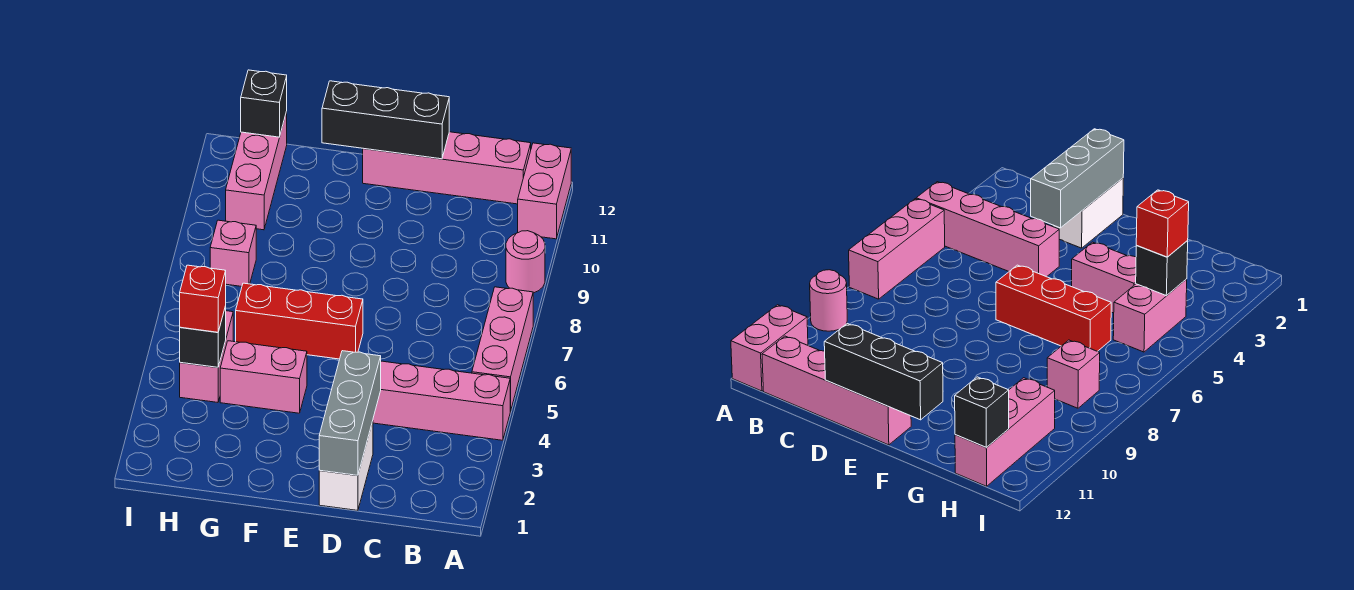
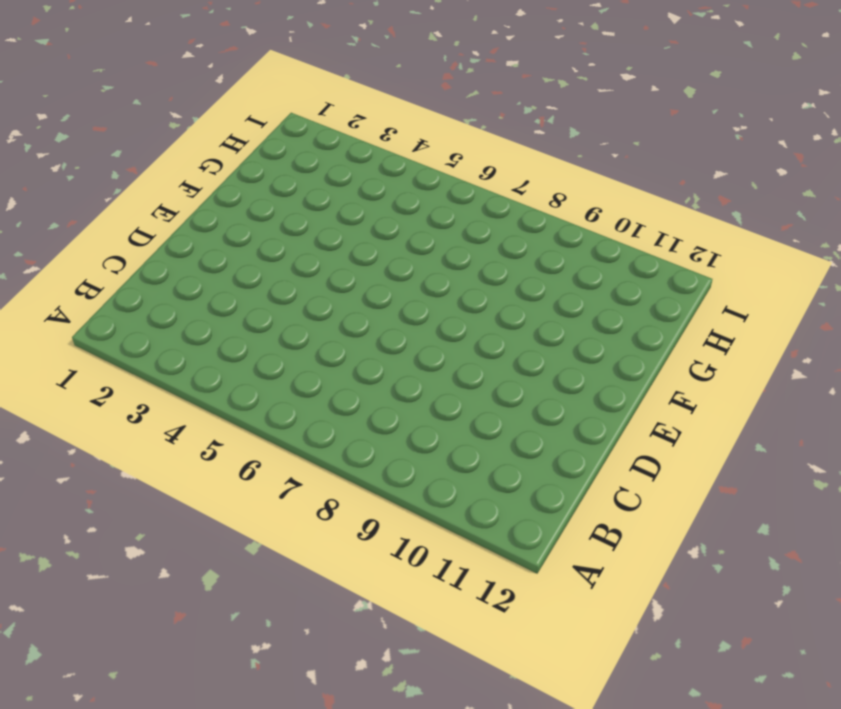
none -> pink brick A4:D4 level 1
none -> pink brick A5:A7 level 1
none -> pink round brick A9 level 1

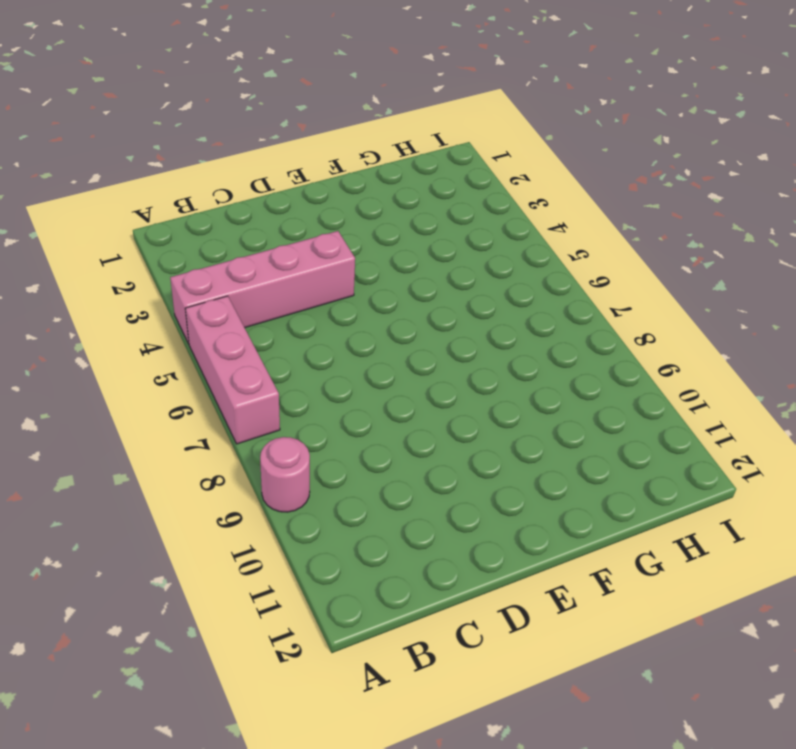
none -> pink brick A11:A12 level 1
none -> pink brick B12:E12 level 1
none -> white brick D1:D2 level 1

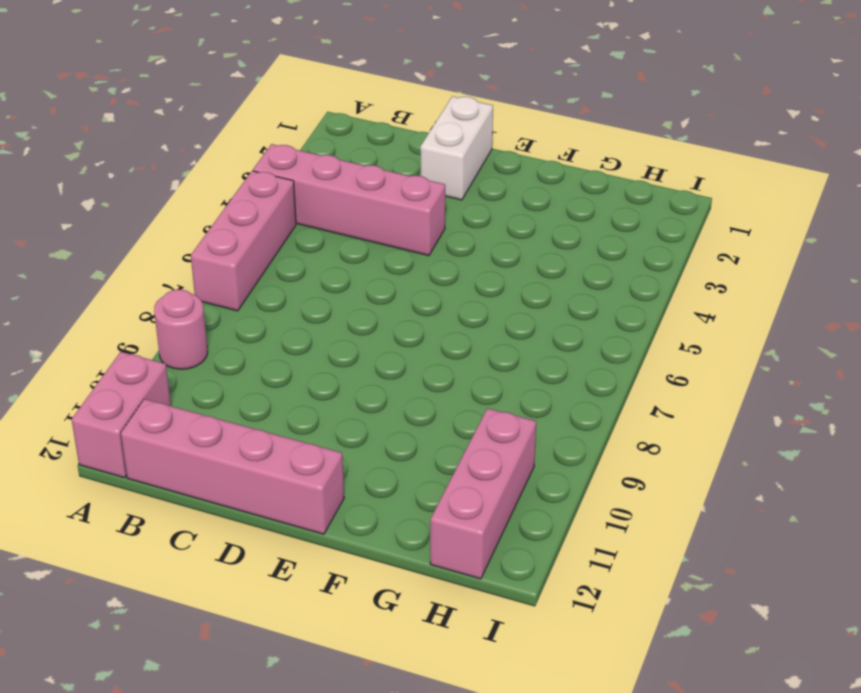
none -> red brick E6:G6 level 1
none -> pink brick F4:G4 level 1
none -> pink brick H4:H5 level 1

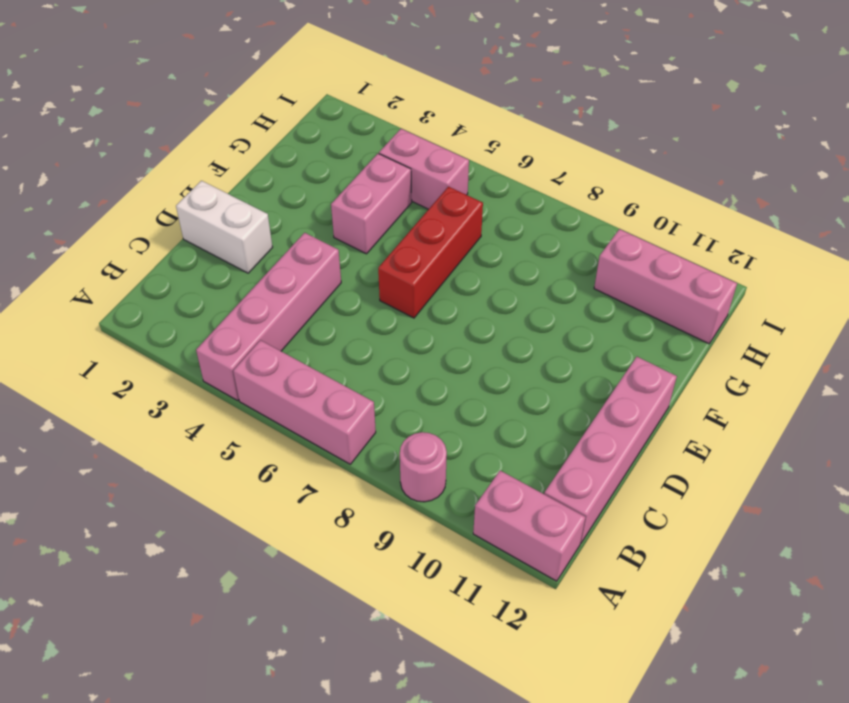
none -> pink brick H8 level 1
none -> grey brick D1:D3 level 2
none -> black brick D12:F12 level 2

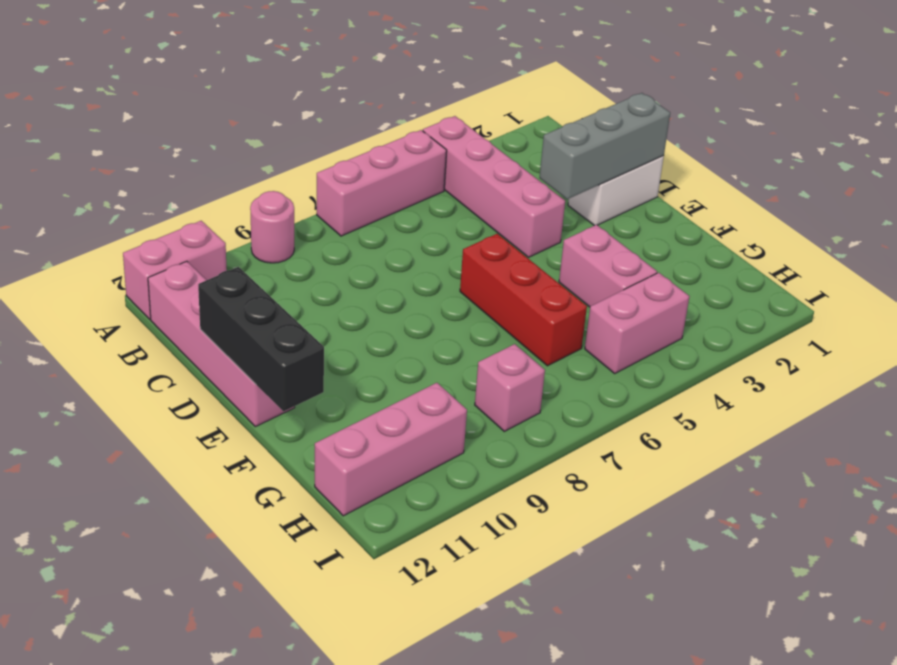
none -> black brick H4 level 2
none -> black brick H12 level 2
none -> red brick H4 level 3

